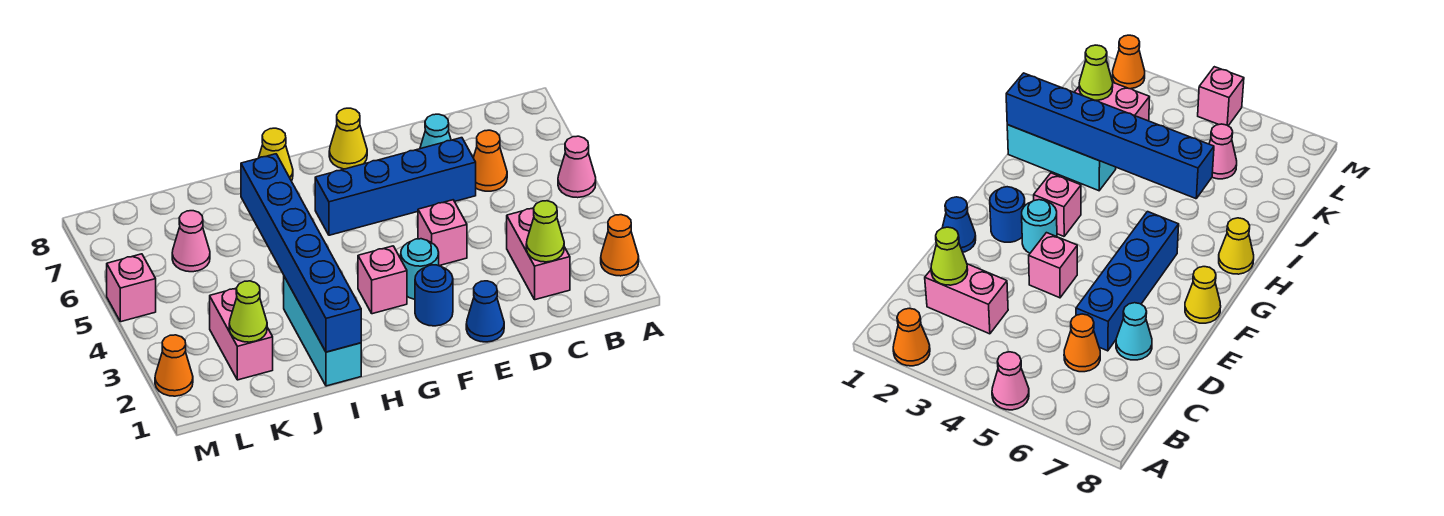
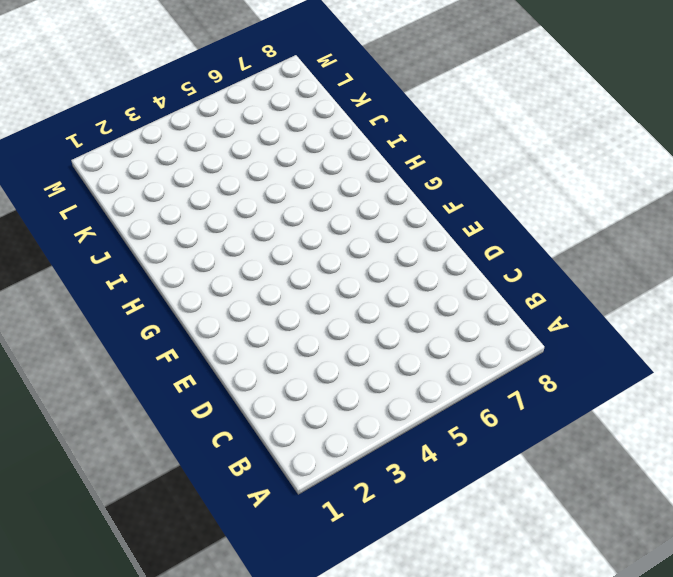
none -> orange cone A2 level 1
none -> pink cone A5 level 1
none -> pink brick C2:C3 level 1

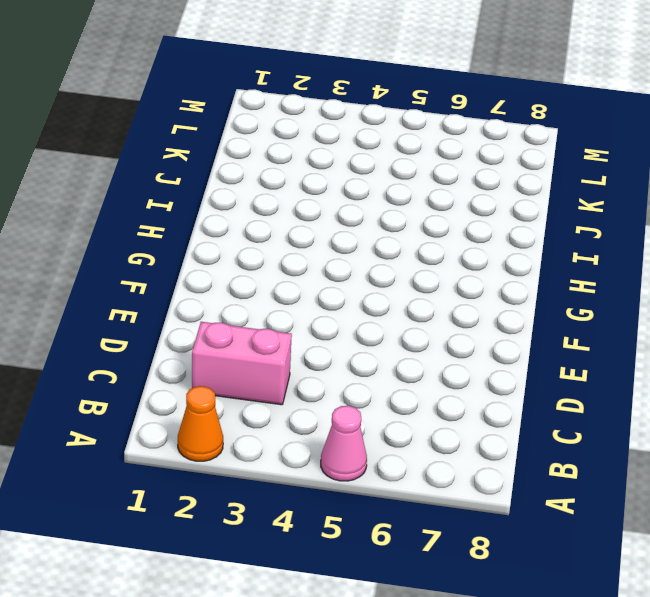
none -> orange cone C6 level 1
none -> blue brick D6:G6 level 1
none -> cyan cone D7 level 1

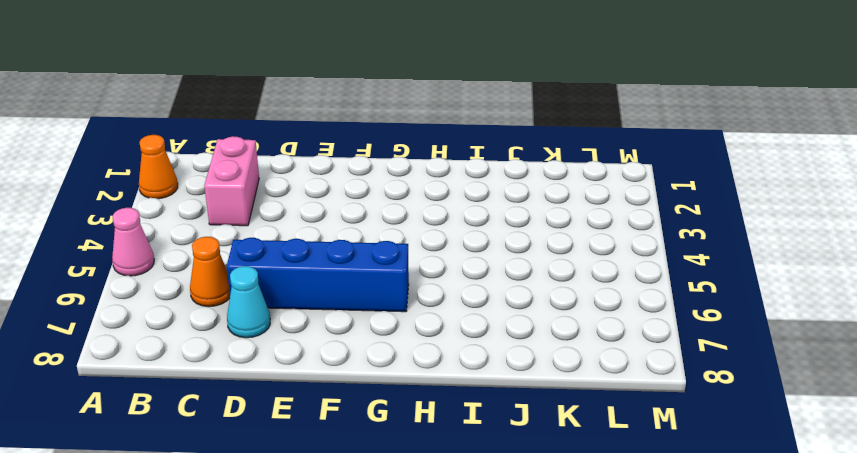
none -> blue cone E1 level 1
none -> pink brick E4 level 1
none -> blue round brick F2 level 1

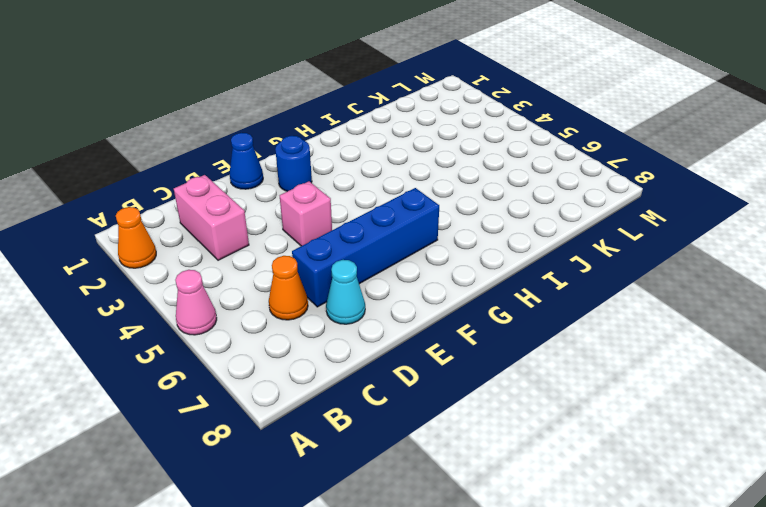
none -> cyan round brick F3 level 1
none -> yellow cone F8 level 1
none -> pink brick G3 level 1

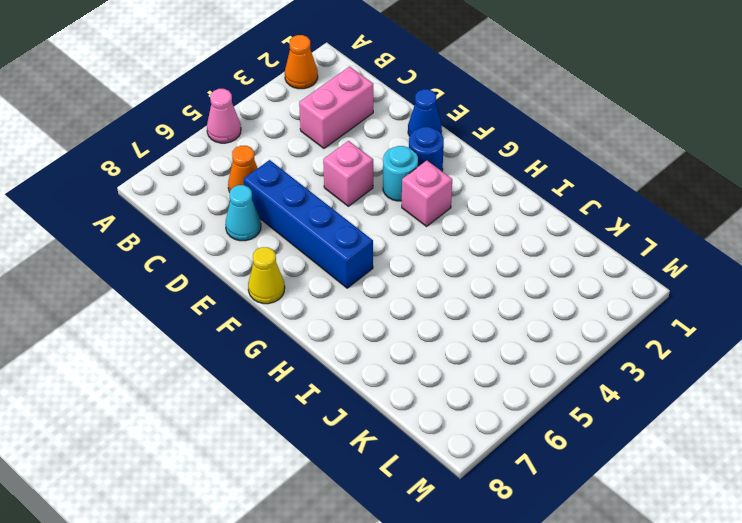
none -> yellow cone H8 level 1
none -> cyan brick I1:I3 level 1
none -> pink brick K2:K3 level 1

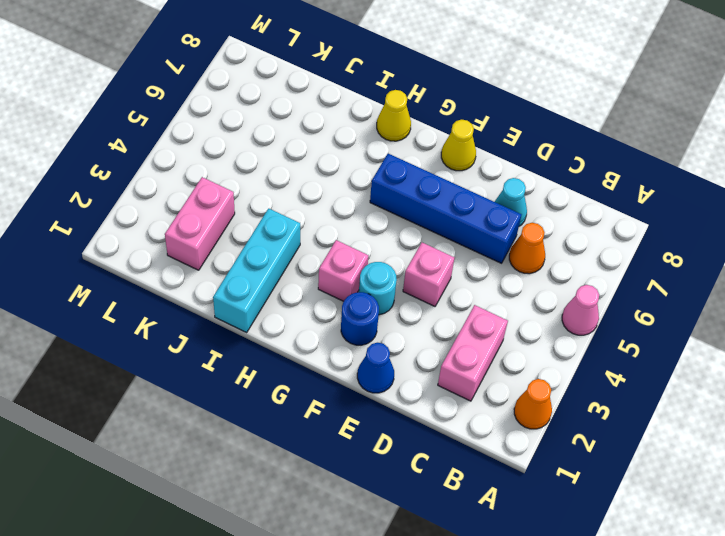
none -> pink cone K6 level 1
none -> orange cone M2 level 1
none -> pink brick M5 level 1

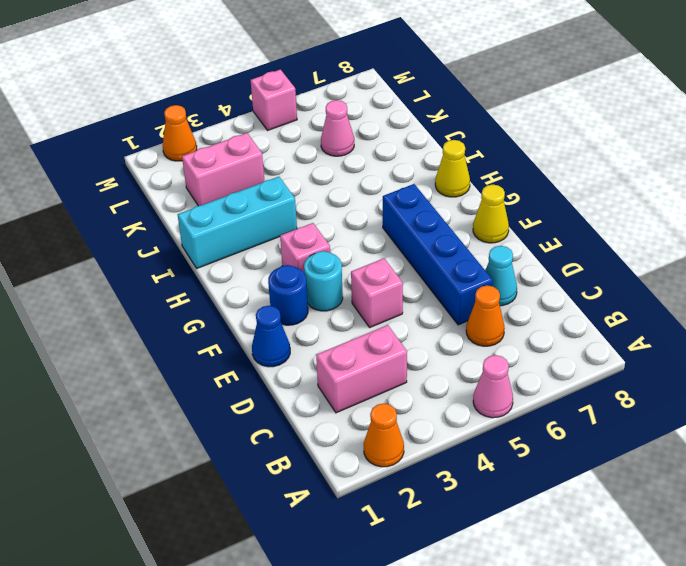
none -> lime cone C2 level 2
none -> blue brick I1:I6 level 2
none -> lime cone K2 level 2

